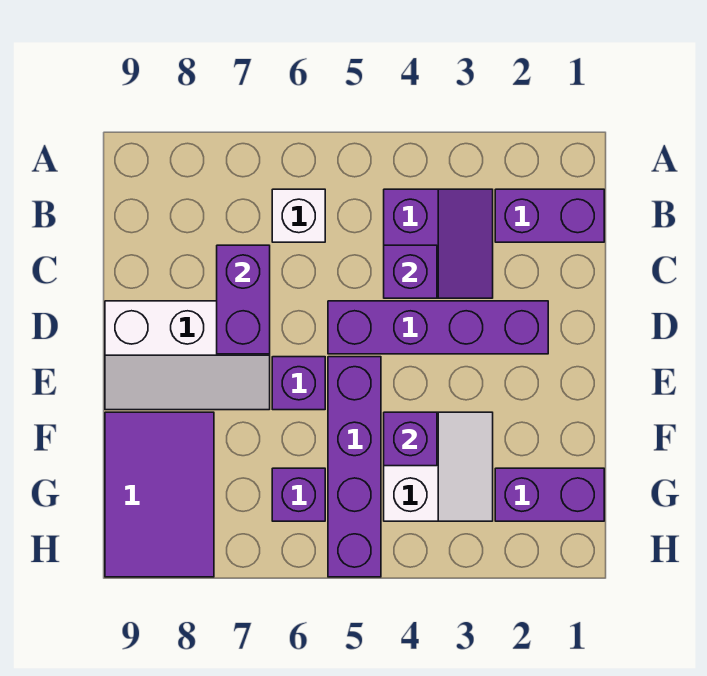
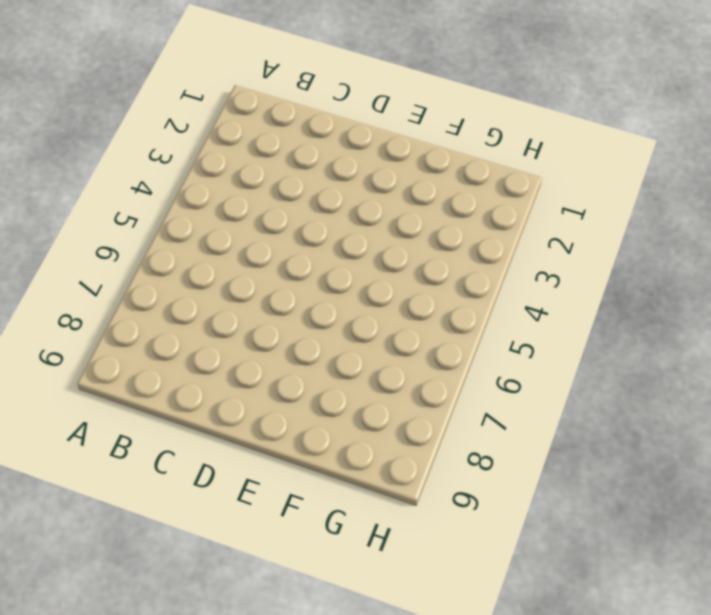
none -> purple brick B1:B2 level 1
none -> purple slope B3:C4 level 1 top 4
none -> white brick B6 level 1

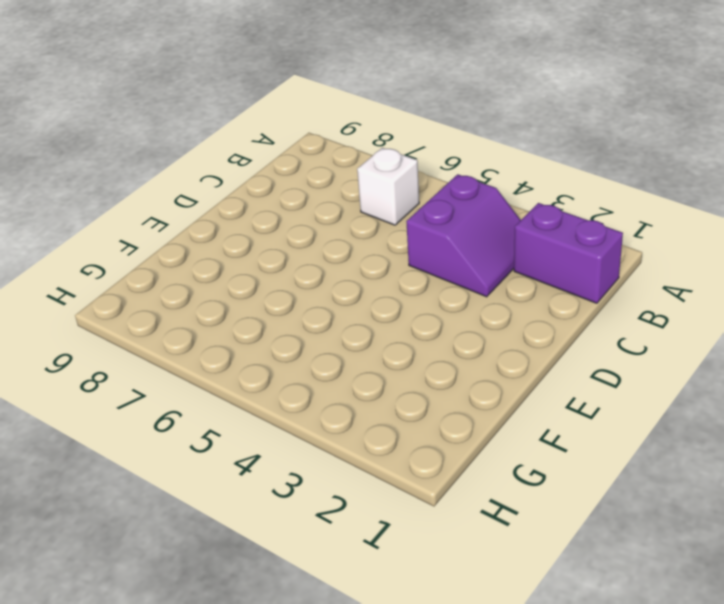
none -> purple brick D2:D5 level 1
none -> white slope D7:E9 level 1 top D
none -> purple brick E5:H5 level 1

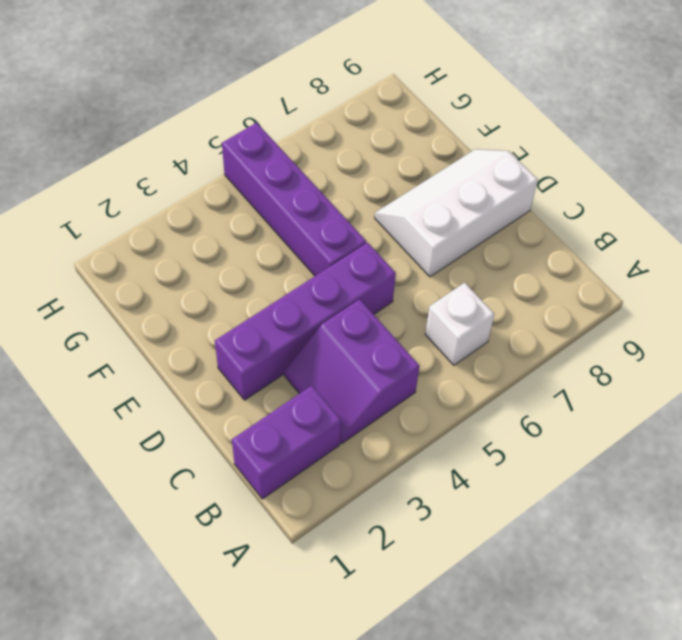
none -> purple brick E6 level 1
none -> white slope F3:G4 level 1 top 4
none -> purple tile F8:H9 level 1

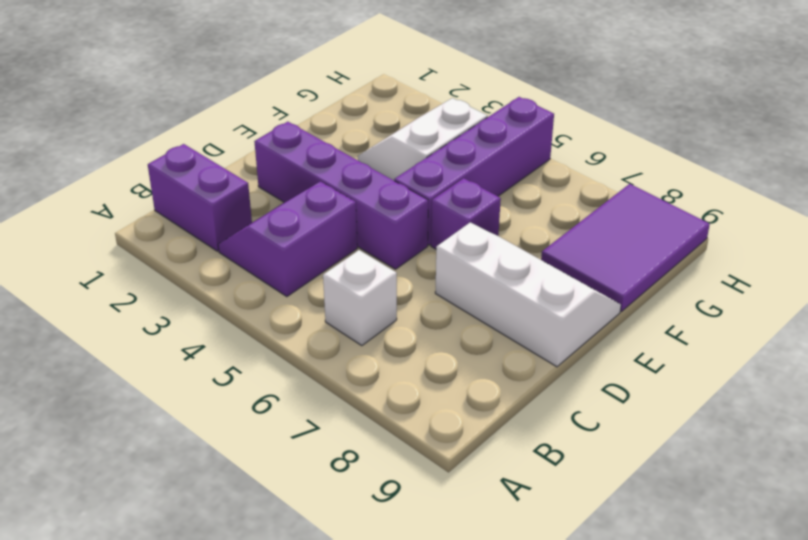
none -> purple brick G1:G2 level 1
none -> purple brick G6 level 1
none -> purple brick C4 level 2

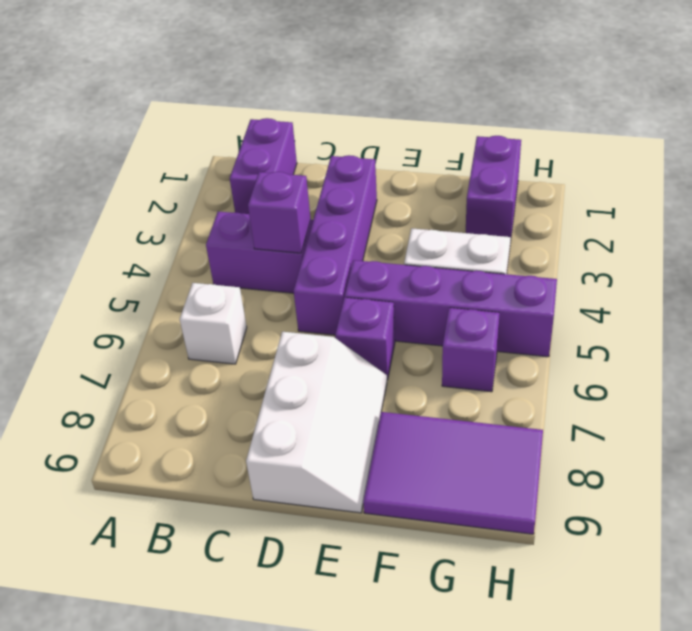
none -> purple brick C7:D7 level 2
none -> purple brick F4 level 2

